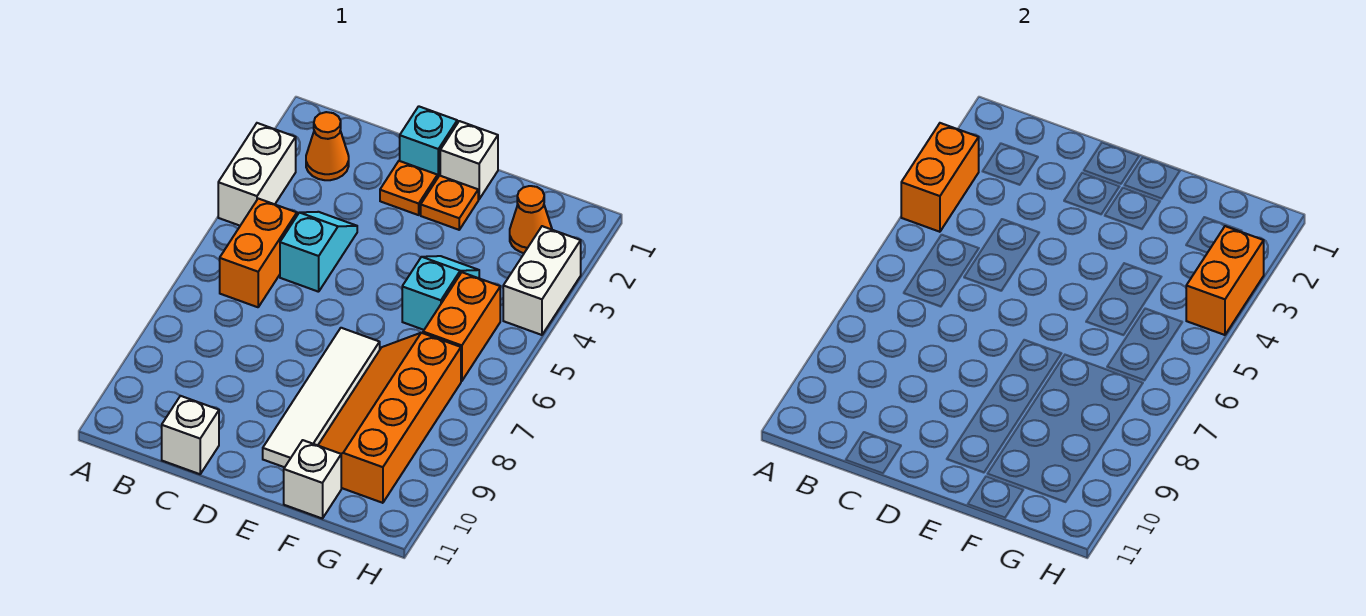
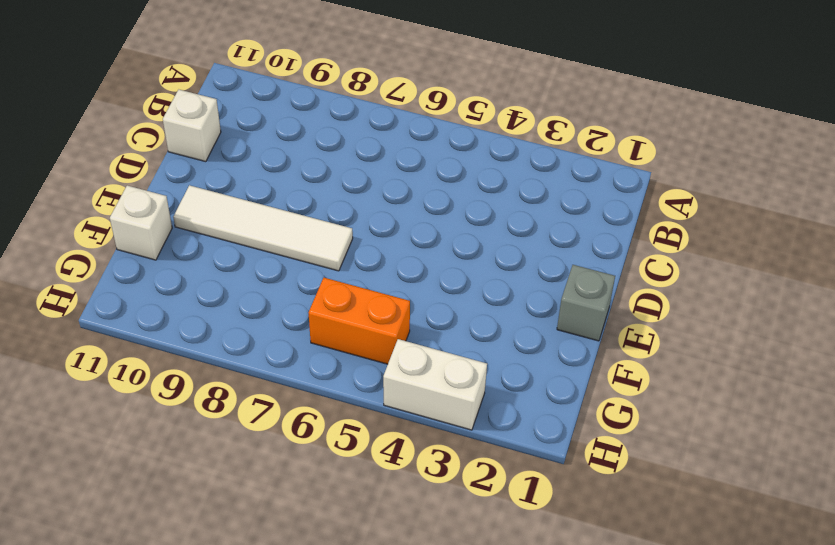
grey brick E1 level 1 -> white brick E1 level 1
none -> white brick A3:A4 level 1
none -> orange cone B2 level 1
none -> orange brick B5:B6 level 1

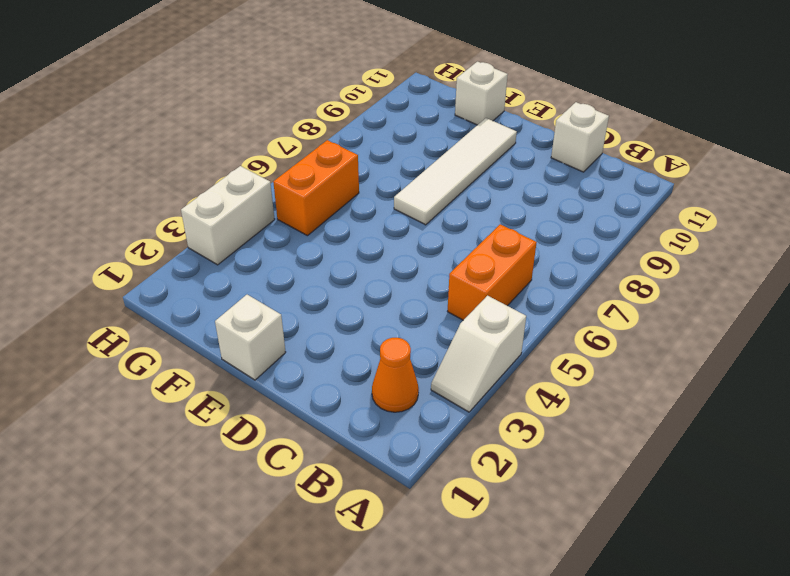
white slope A3:A4 level 1 top 4 -> white brick A3:A4 level 1
none -> cyan slope C4:C5 level 1 top 5
none -> cyan brick D1 level 1
none -> orange plate D2 level 1

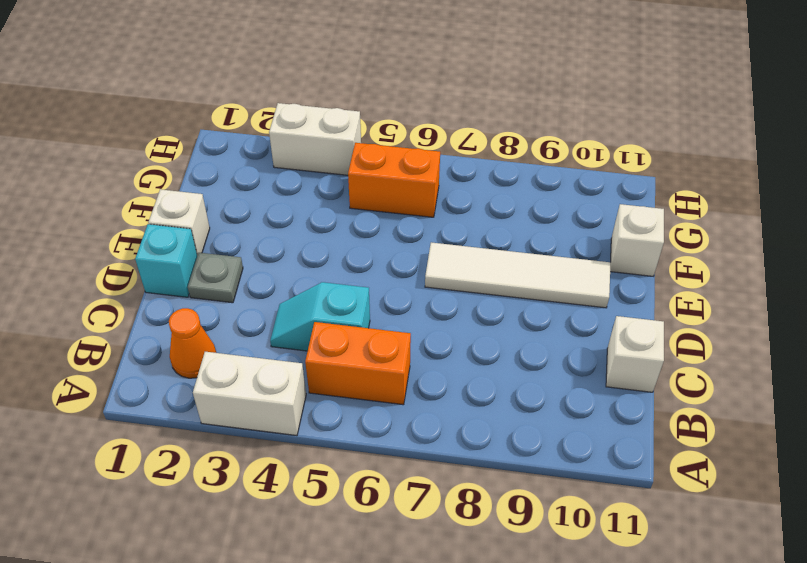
grey plate D2 level 1 -> orange plate D2 level 1
none -> orange plate E2 level 1
none -> cyan slope F4:F5 level 1 top 5
none -> orange slope F7:G10 level 1 top G

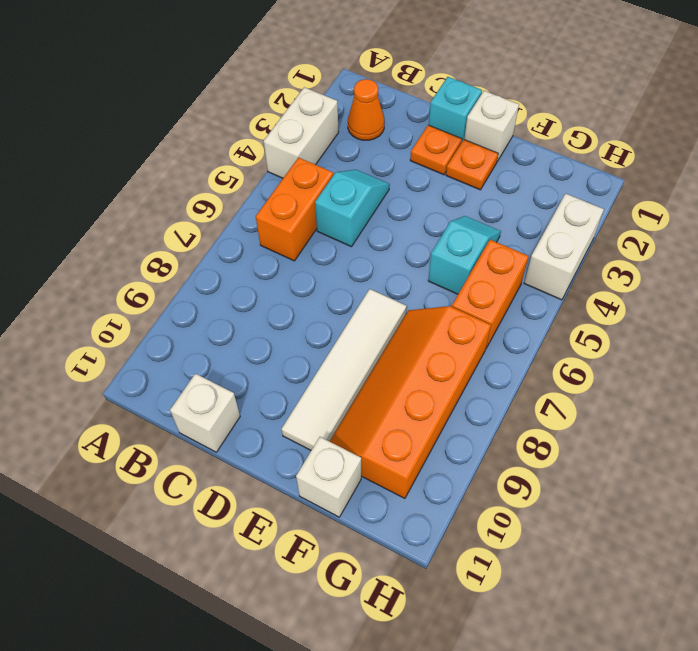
none -> orange cone G2 level 1
none -> orange brick A3:A4 level 2
none -> orange brick H3:H4 level 2

